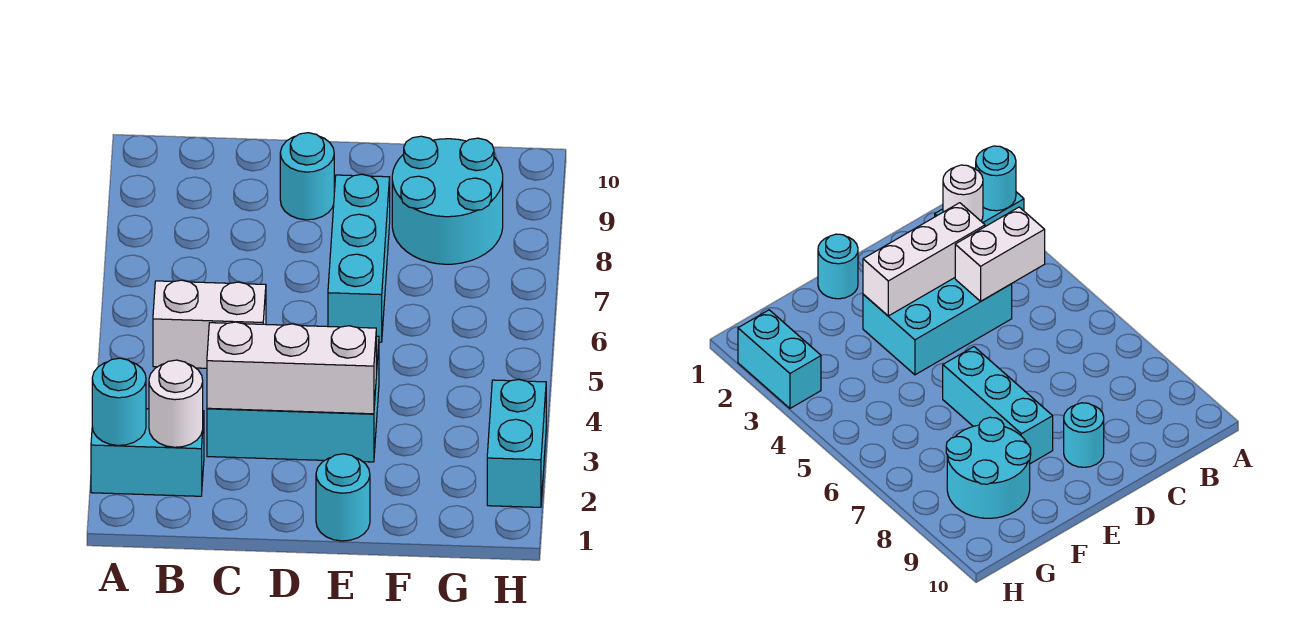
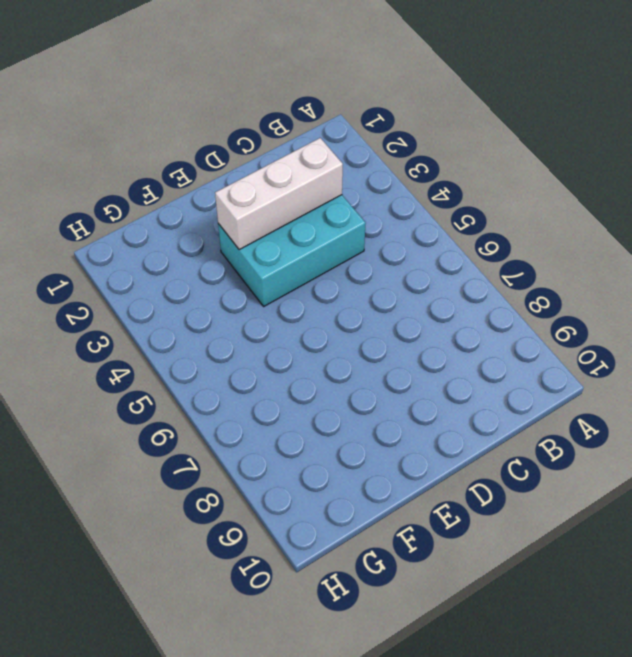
none -> cyan brick A2:B2 level 1
none -> cyan round brick D9 level 1

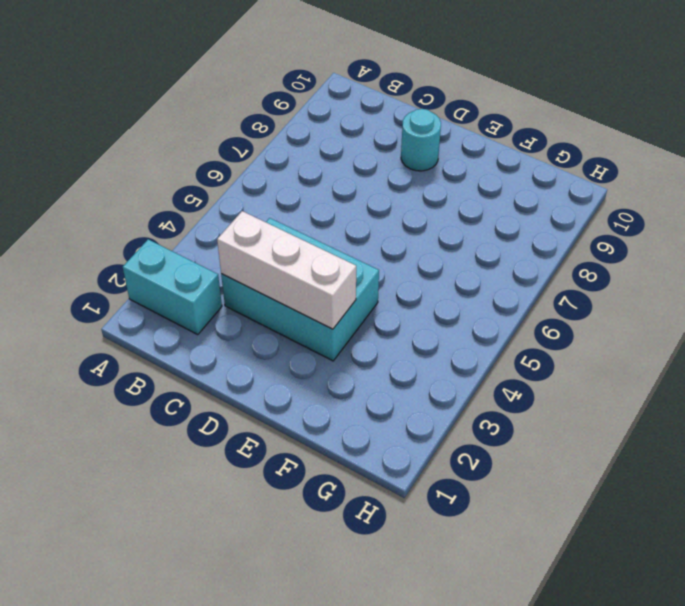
none -> cyan round brick E1 level 1
none -> cyan brick E6:E8 level 1

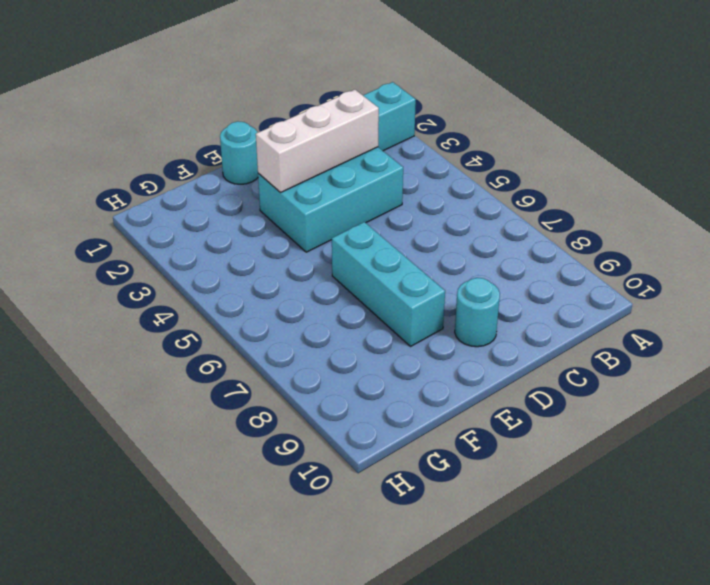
none -> cyan round brick F8:G9 level 1
none -> cyan brick H2:H3 level 1

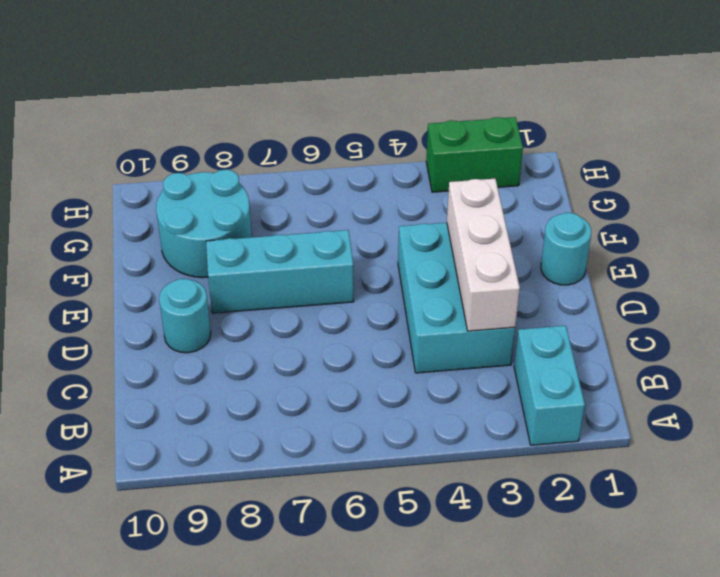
green brick H2:H3 level 1 -> cyan brick H2:H3 level 1
none -> cyan round brick A2 level 2
none -> white round brick B2 level 2

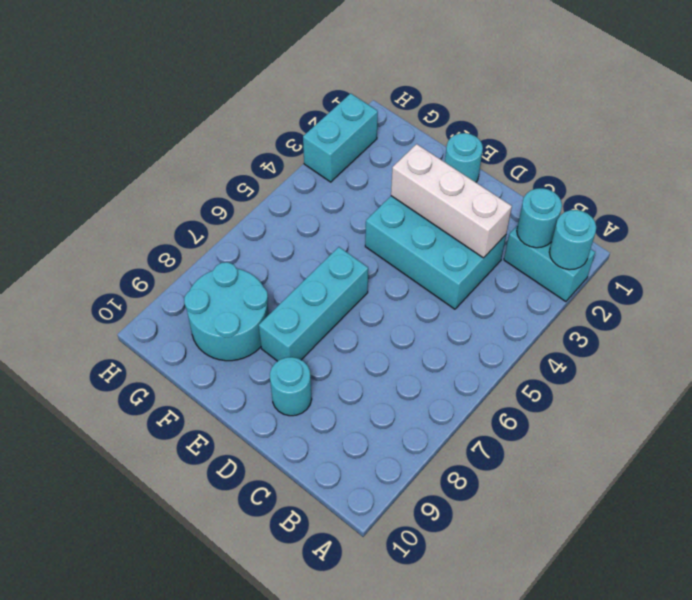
cyan round brick B2 level 2 -> white round brick B2 level 2
none -> white brick B4:C4 level 2

